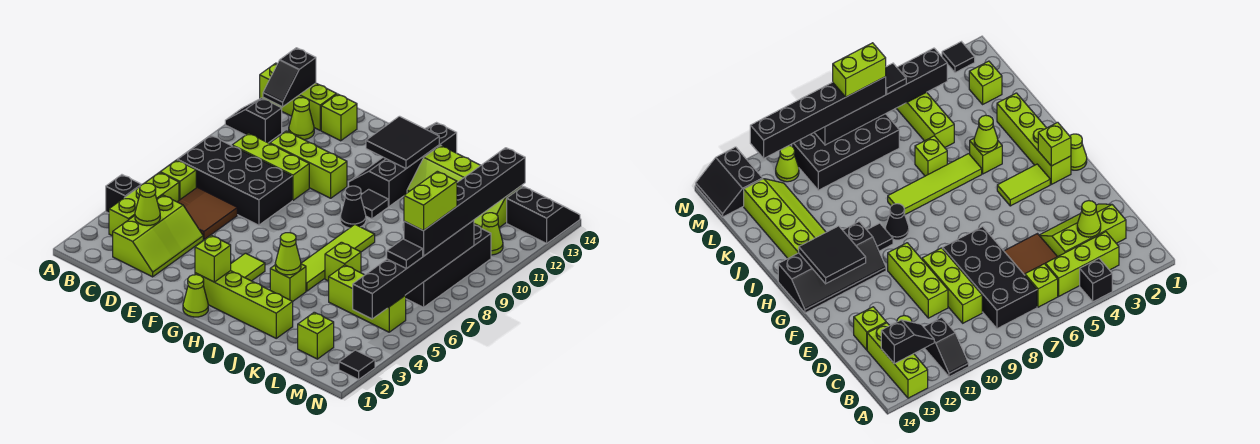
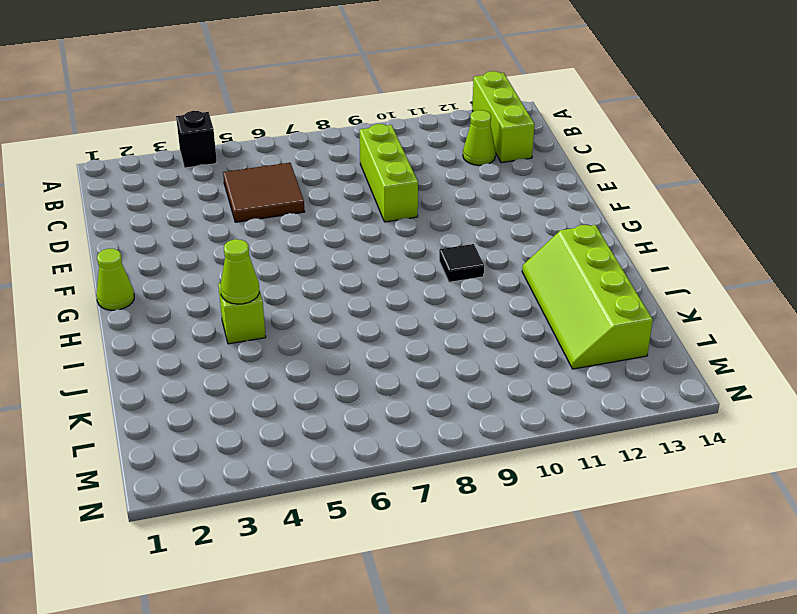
none -> black slope A11:B11 level 1 top B
none -> lime brick B3:B5 level 1
none -> lime brick B6 level 1
none -> black brick B7:E8 level 1

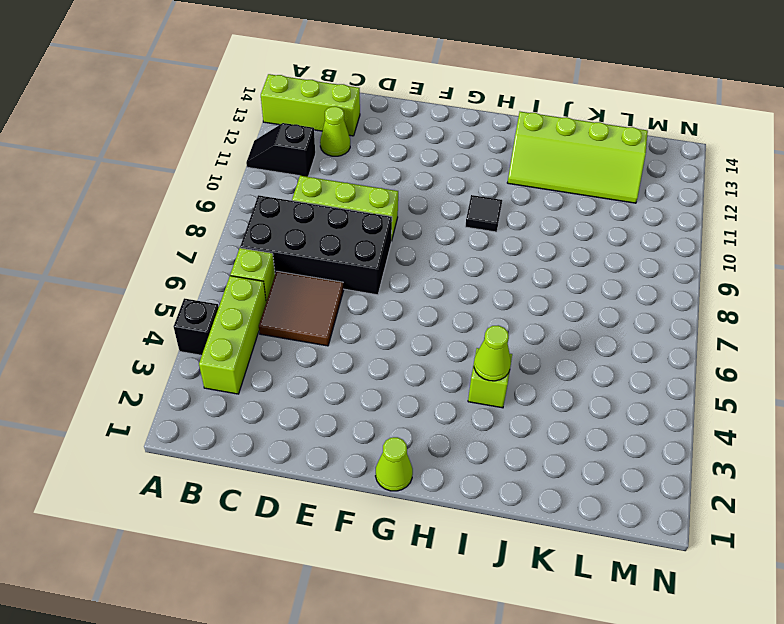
none -> lime slope C2:D4 level 1 top C
none -> lime brick D10:F10 level 1
none -> lime brick D13 level 1
none -> lime brick G2:J2 level 1

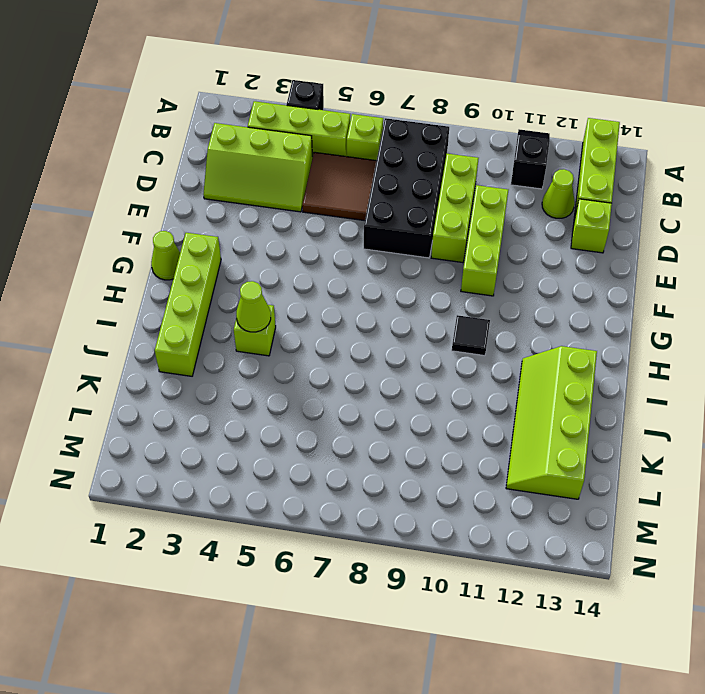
none -> lime tile G3:G4 level 1
none -> black slope G11:H14 level 1 top H
none -> black cone H9 level 1
none -> lime tile I5:I8 level 1

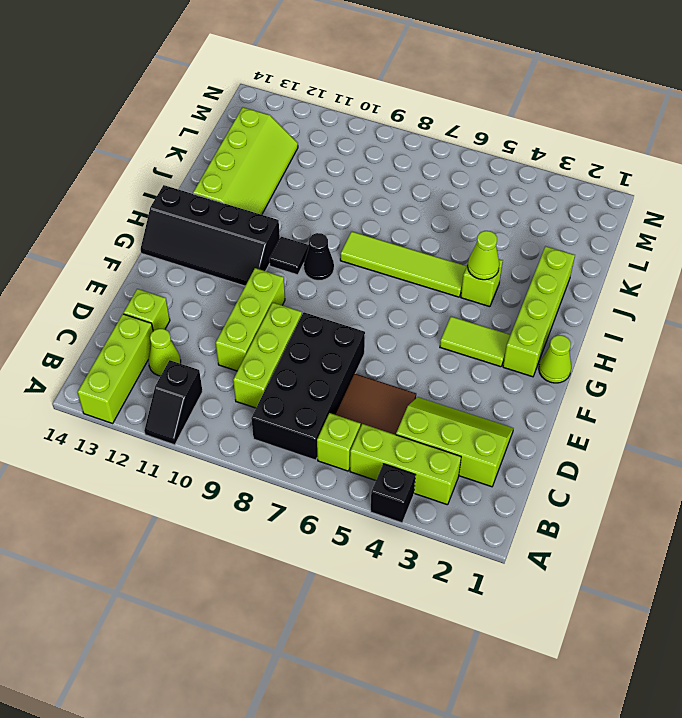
none -> lime brick J6 level 1
none -> lime brick K5:M5 level 1
none -> lime brick L2 level 1
none -> black brick L7:M10 level 1

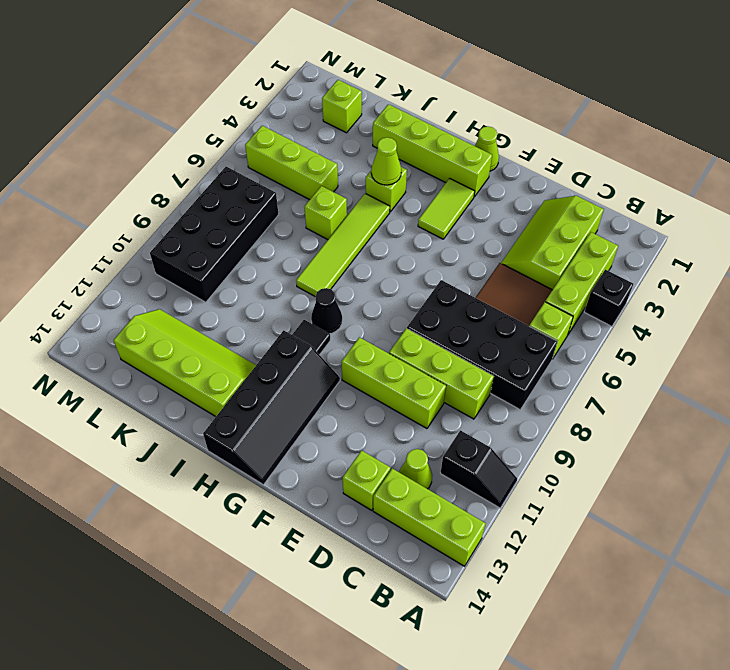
none -> lime cone M11 level 1
none -> black slope M13:N14 level 1 top 13
none -> black tile N2 level 1
none -> black slope B12:B13 level 2 top 13

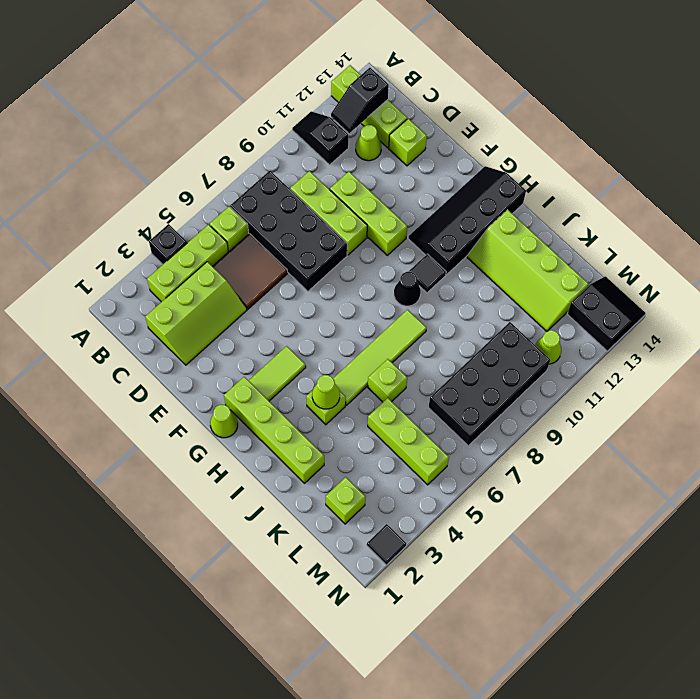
none -> lime cone C3 level 2
none -> lime brick G2 level 2
none -> black tile G12:H13 level 2
none -> black brick M4:M9 level 2

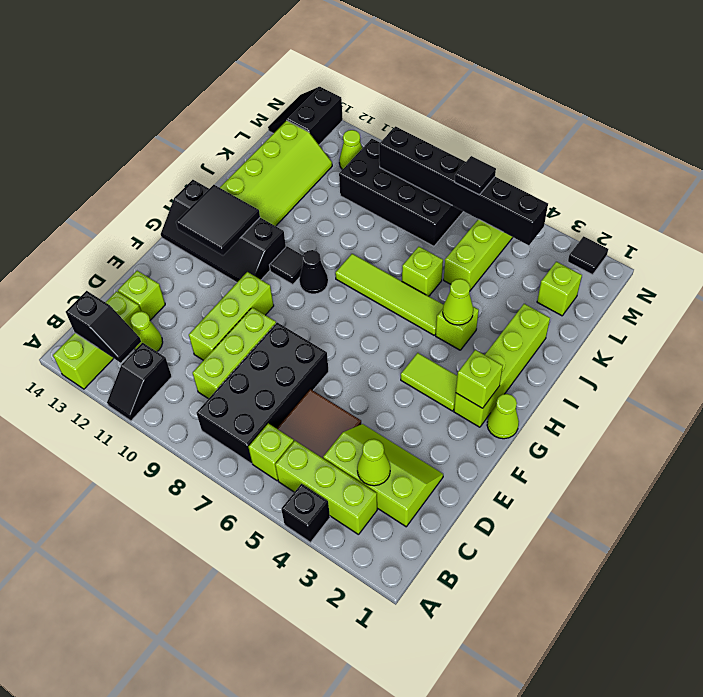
none -> black brick M7:M12 level 3
none -> lime brick M7:M8 level 4

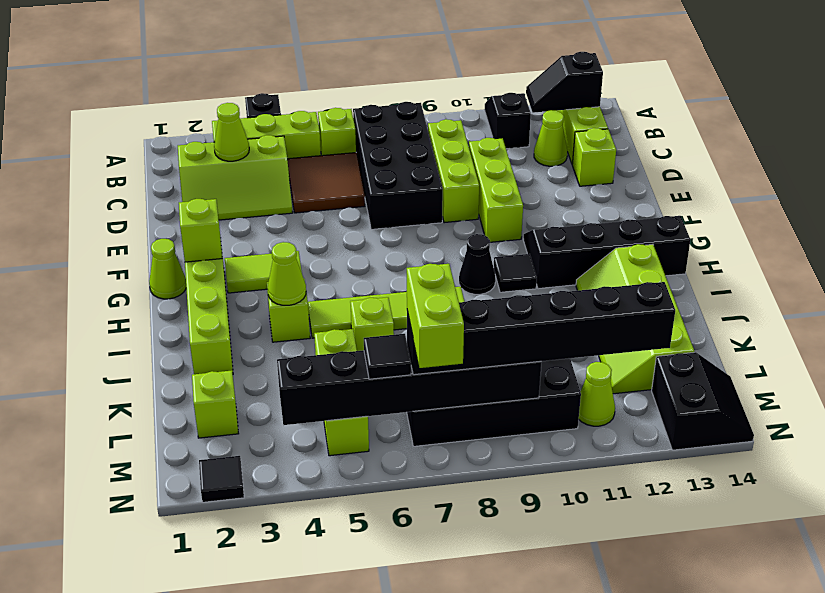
lime brick M7:N7 level 4 -> lime brick M7:M8 level 4
none -> black tile G12:H13 level 2

